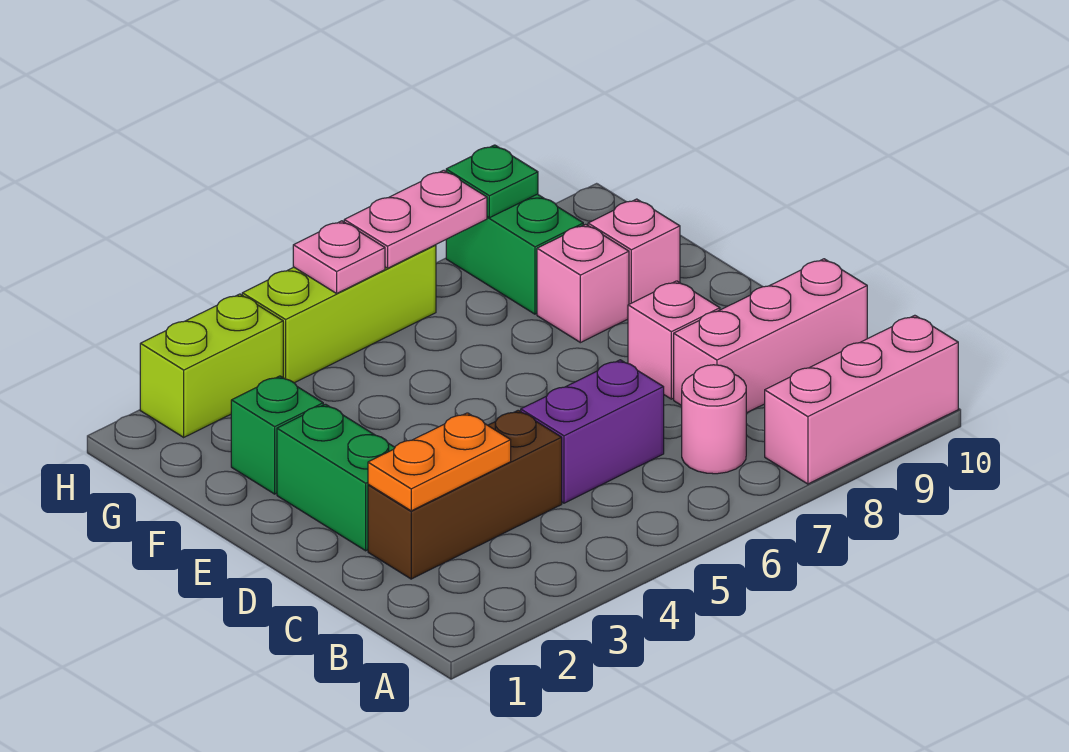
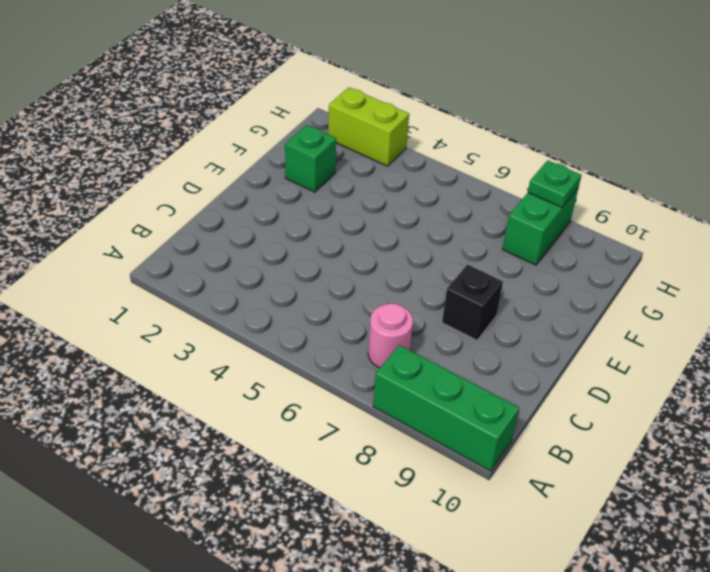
green brick A8:A10 level 1 -> pink brick A8:A10 level 1
black brick D8 level 1 -> pink brick D8 level 1
none -> brown brick C2:C4 level 1
none -> purple brick C5:C6 level 1
none -> pink brick C8:C10 level 1

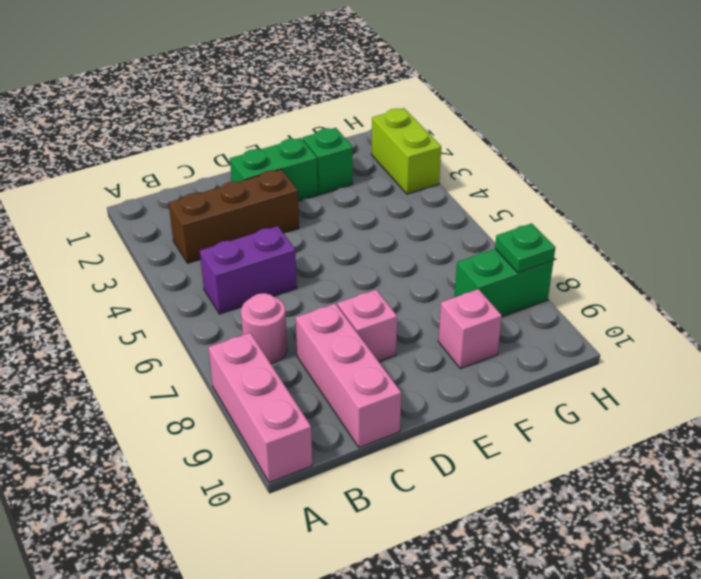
brown brick B3:D3 level 1 -> brown brick C2:C4 level 1
purple brick B5:C5 level 1 -> purple brick C5:C6 level 1
none -> pink brick F8 level 1
none -> lime brick H4:H6 level 1
none -> orange plate C2:C3 level 2

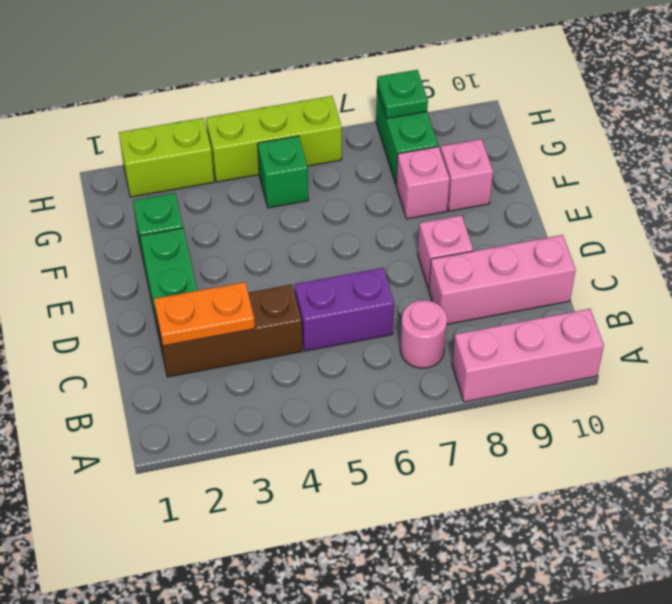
green brick G5 level 1 -> none
none -> pink plate H5 level 2
none -> pink plate H6:H7 level 2

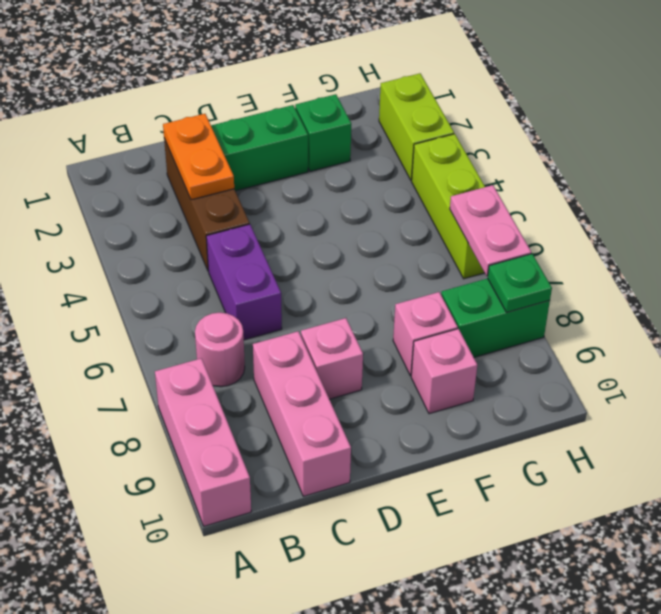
none -> pink plate H5 level 2

